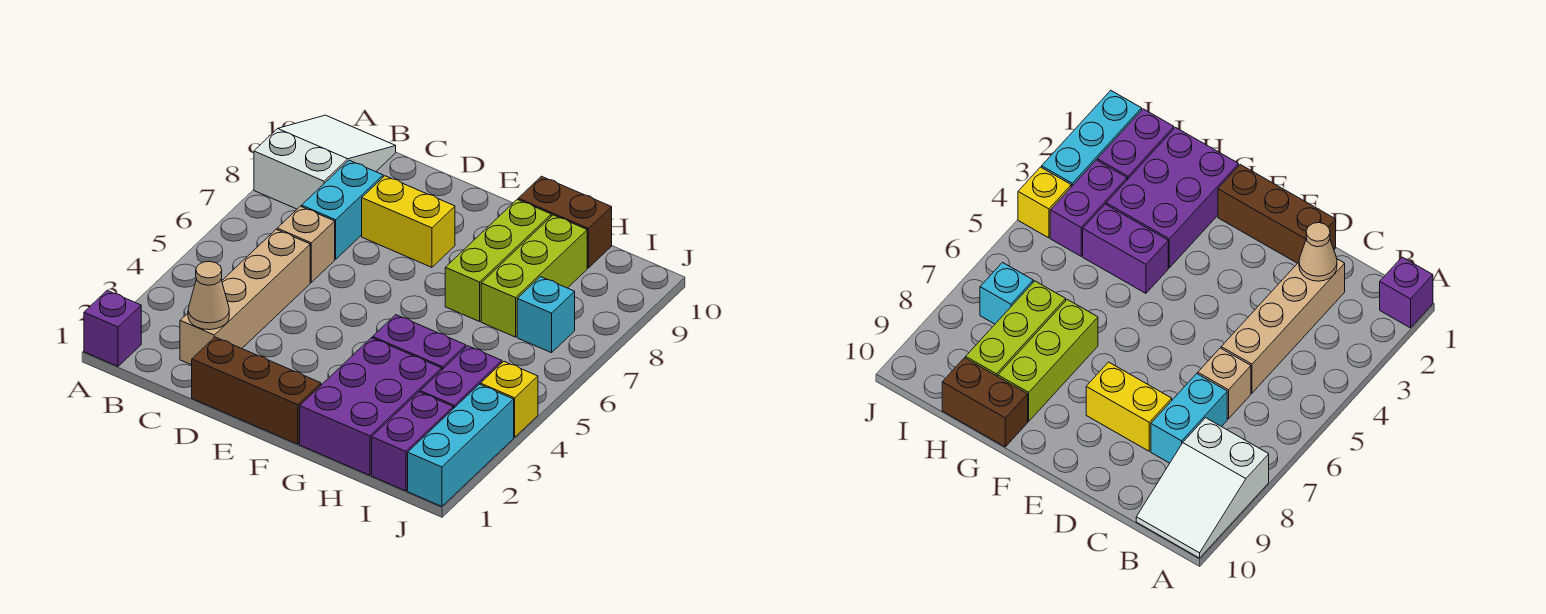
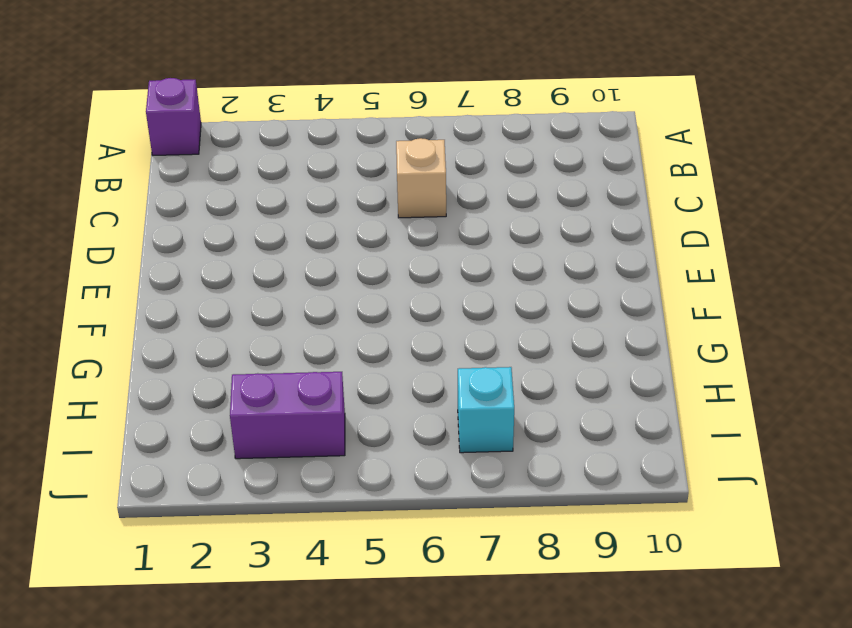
none -> white slope A8:B10 level 1 top 8
none -> tan brick C2:C5 level 1
none -> cyan brick C7:C8 level 1

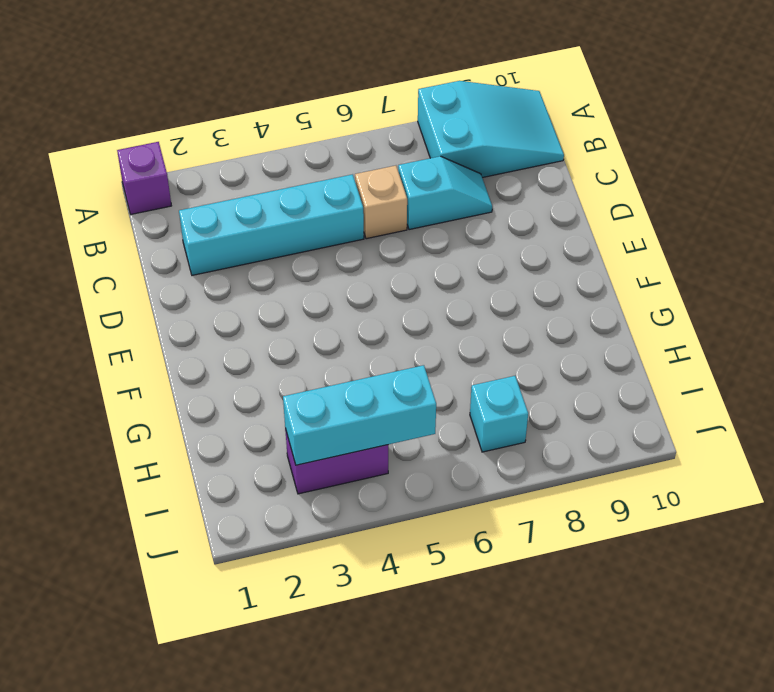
cyan slope A8:B10 level 1 top 8 -> white slope A8:B10 level 1 top 8
cyan brick C2:C5 level 1 -> tan brick C2:C5 level 1
cyan slope C7:C8 level 1 top 7 -> cyan brick C7:C8 level 1
cyan brick I3:I5 level 2 -> cyan brick J1:J3 level 1
none -> brown brick D1:F1 level 1
none -> yellow brick D8:E8 level 1
none -> purple brick G1:H3 level 1

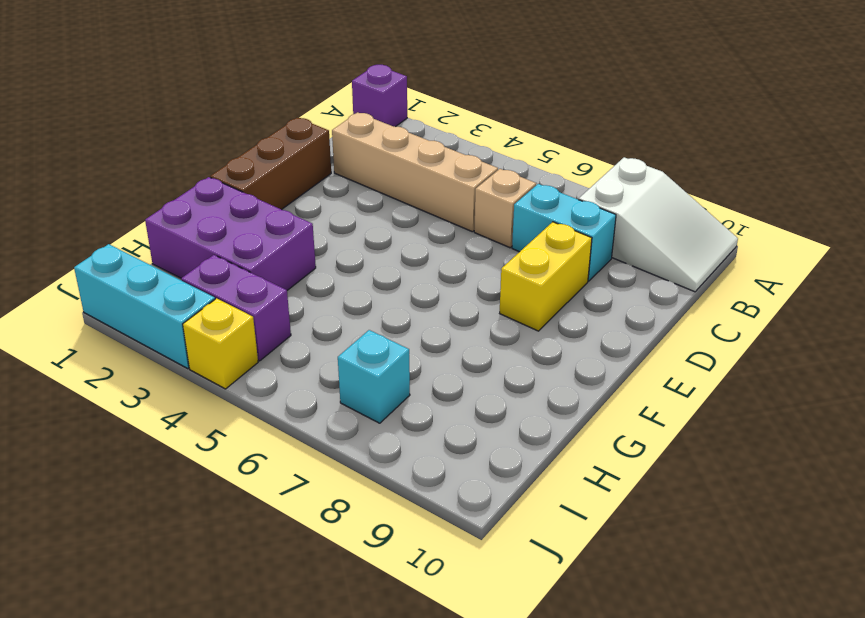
none -> purple brick G4:H4 level 1
none -> lime brick G7:G9 level 1
none -> brown brick G10:H10 level 1

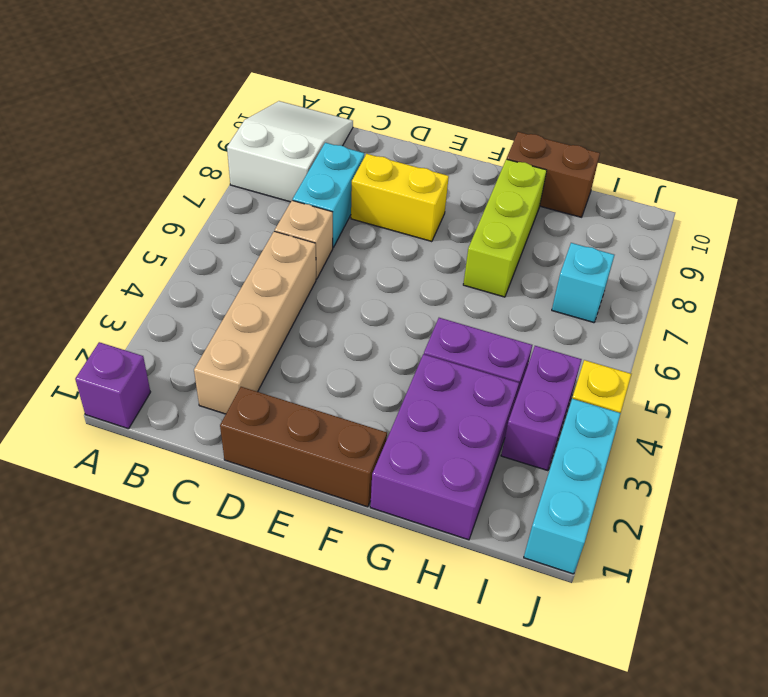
none -> lime brick H7:H9 level 1
none -> purple brick I1:I2 level 1
none -> tan cone C2 level 2

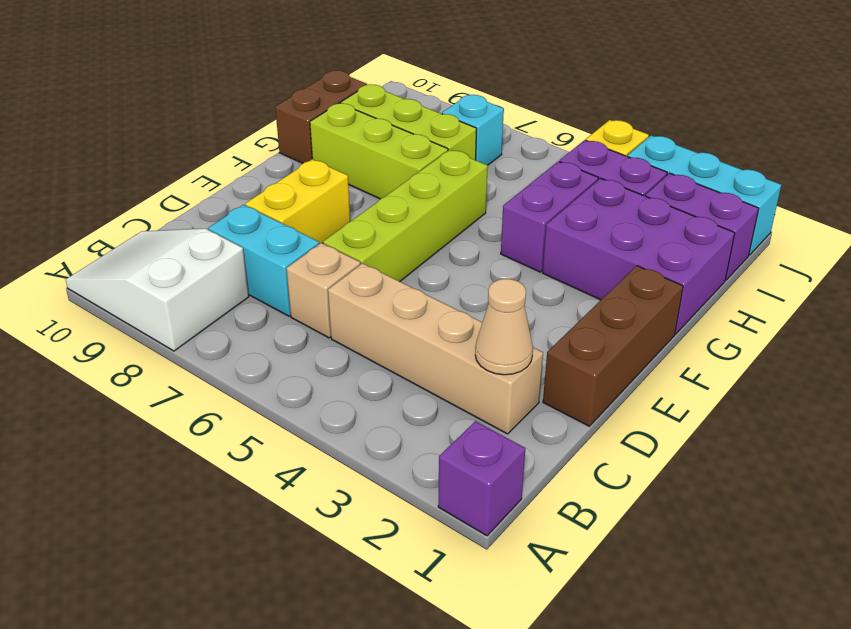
lime brick D6:G6 level 1 -> none

